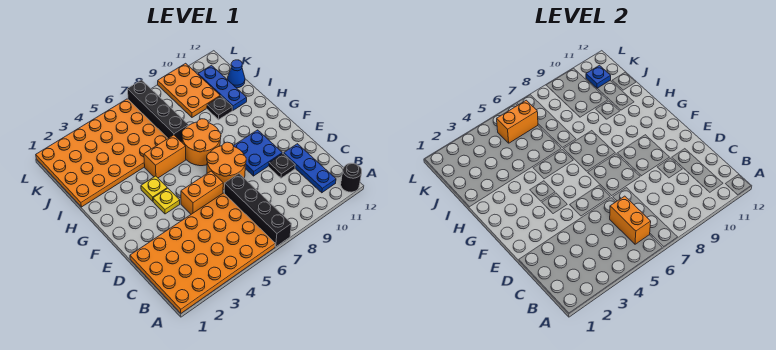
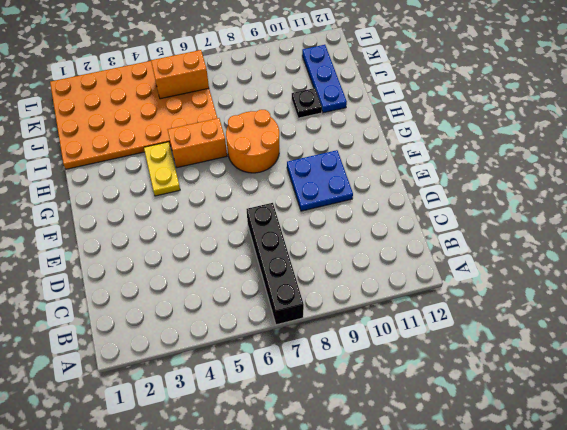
yellow plate G4:H4 level 1 -> yellow plate G4 level 1
none -> orange plate A1:D6 level 1
none -> black round brick A12 level 1
none -> blue plate B11:D11 level 1

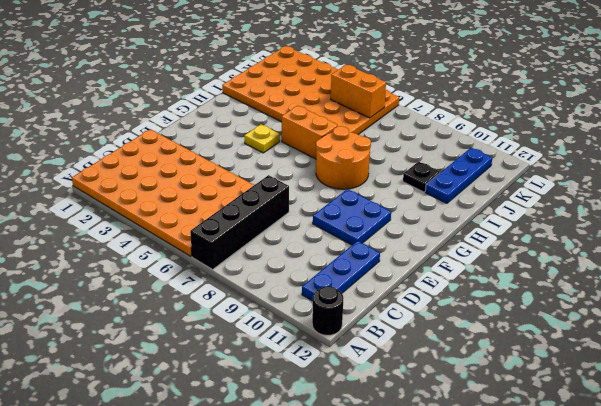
none -> black plate D10 level 1
none -> orange brick E5:E6 level 1
none -> orange round brick E7:F8 level 1

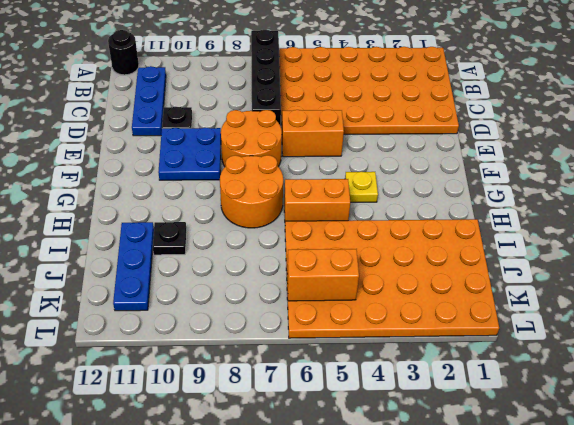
none -> yellow plate F4 level 1
none -> black brick I7:L7 level 1
none -> orange plate J9:L10 level 1

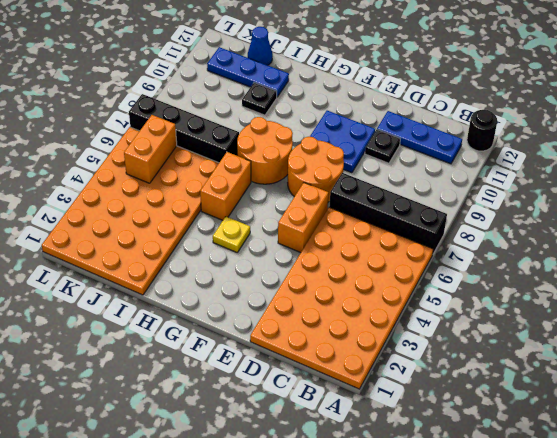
none -> yellow plate F4 level 1
none -> orange plate J9:L10 level 1
none -> orange brick B6:C6 level 2

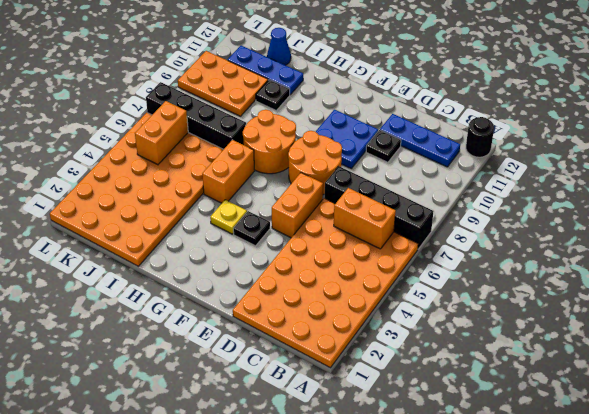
black plate F4 level 1 -> yellow plate F4 level 1
none -> blue plate K11 level 2

